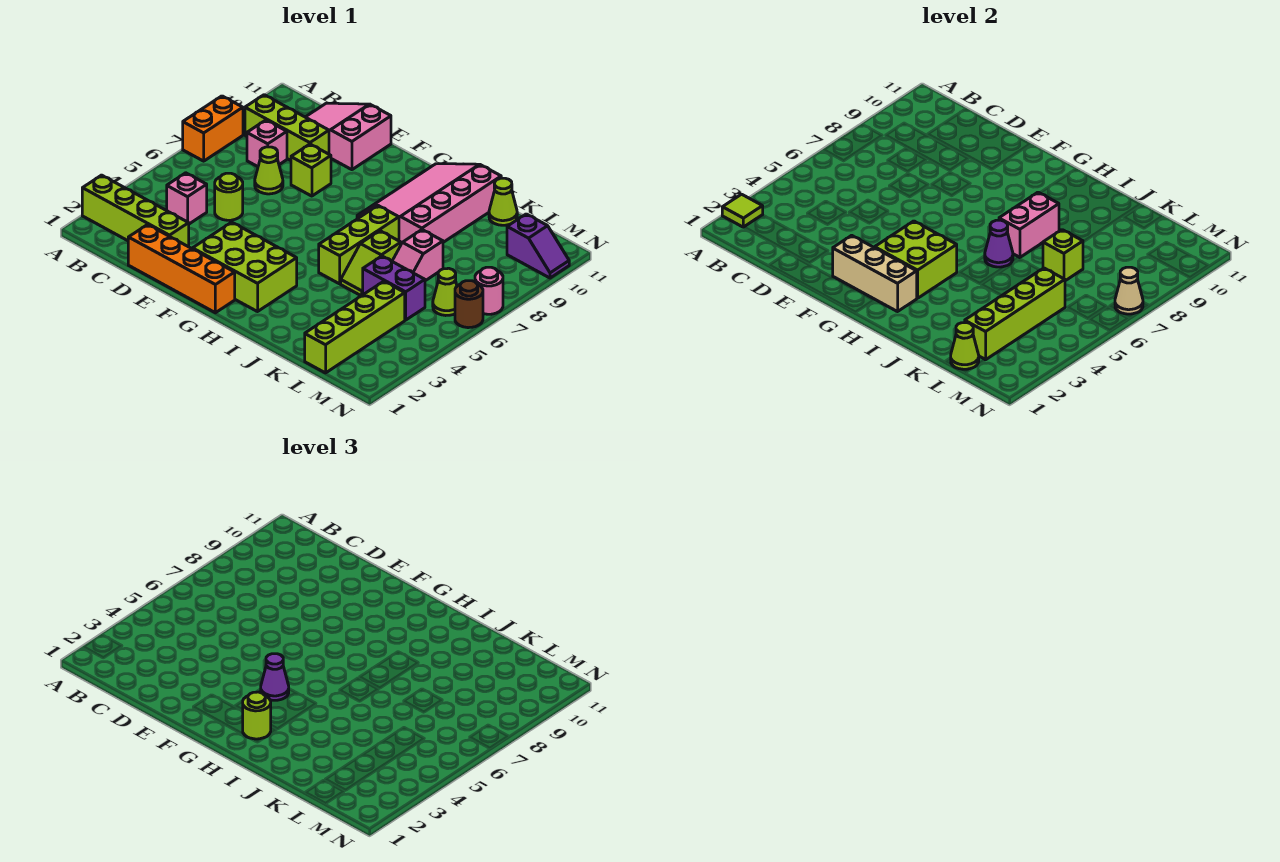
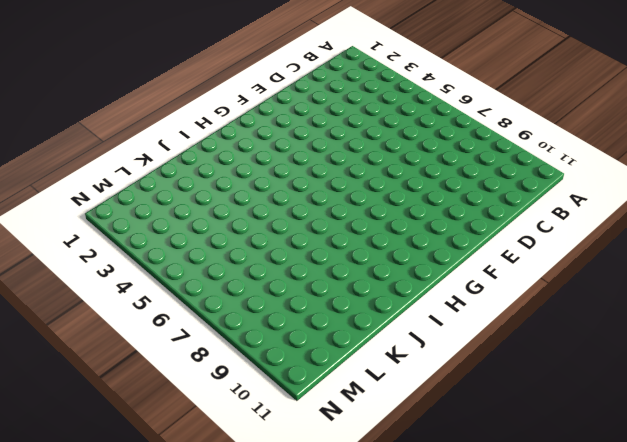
none -> lime brick A2:D2 level 1
none -> orange brick A7:A8 level 1
none -> lime brick B9:D9 level 1
none -> pink brick C4 level 1

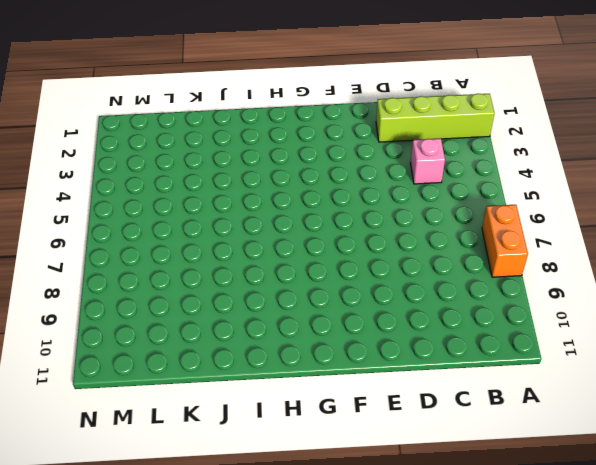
none -> lime brick B9:D9 level 1
none -> pink brick C8 level 1
none -> pink slope C10:E11 level 1 top E
none -> orange brick D1:G1 level 1

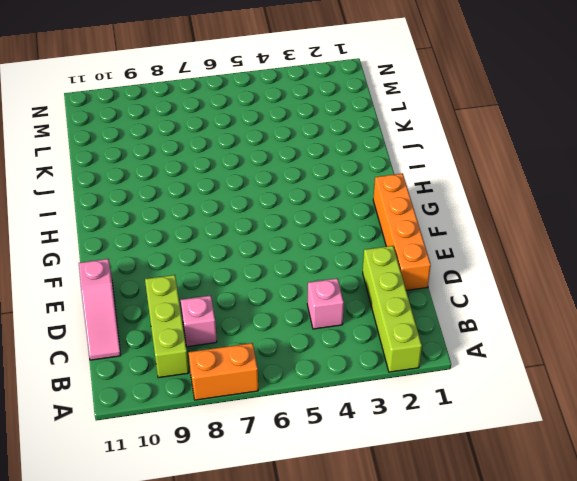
pink slope C11:E11 level 1 top E -> pink slope C10:E11 level 1 top E
none -> lime round brick D5 level 1
none -> lime cone D7 level 1
none -> lime brick E8 level 1
none -> lime brick F2:H3 level 1

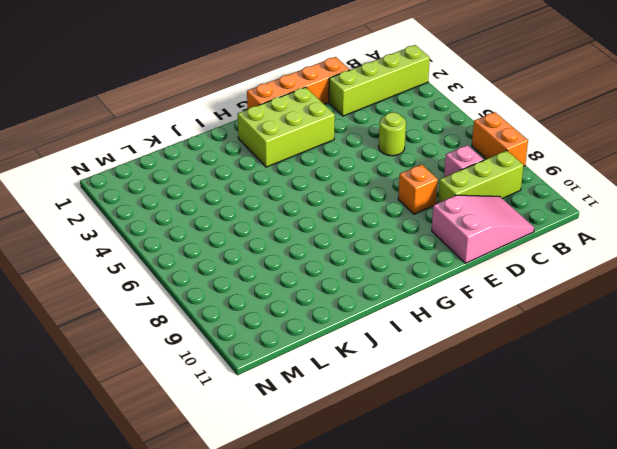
orange brick E8 level 1 -> lime brick E8 level 1
none -> pink brick C4 level 1
none -> lime cone D7 level 1
none -> pink slope H8:J11 level 1 top J
none -> lime brick I5:I7 level 1

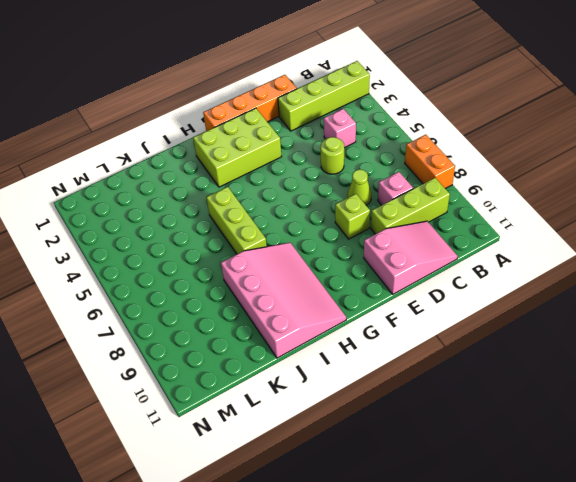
none -> lime slope J5:J6 level 1 top 6
none -> purple brick K5:L5 level 1
none -> pink slope K6:K7 level 1 top 7
none -> lime cone K11 level 1

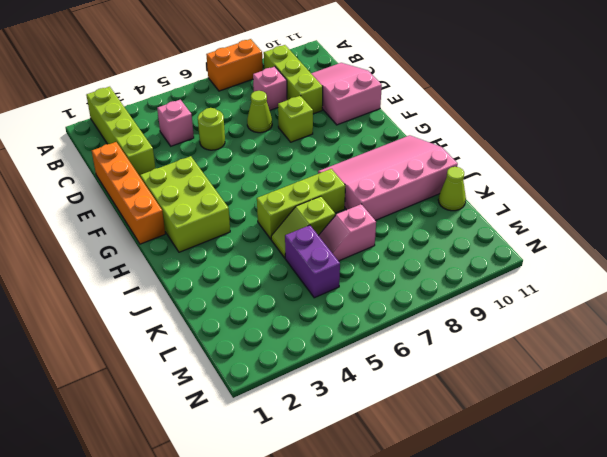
none -> lime brick L1:L4 level 1
none -> lime cone M6 level 1
none -> purple slope M10:N10 level 1 top M
none -> brown round brick N6 level 1

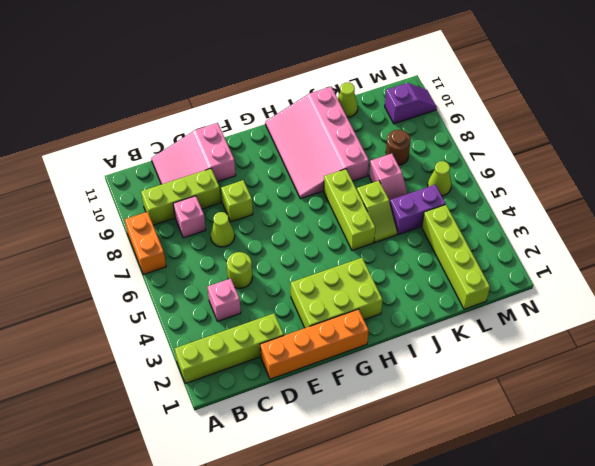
brown round brick L8 level 1 -> brown round brick N6 level 1
none -> pink round brick N7 level 1
none -> lime tile A2 level 2
none -> tan brick F2:H2 level 2
none -> lime brick G3:H4 level 2

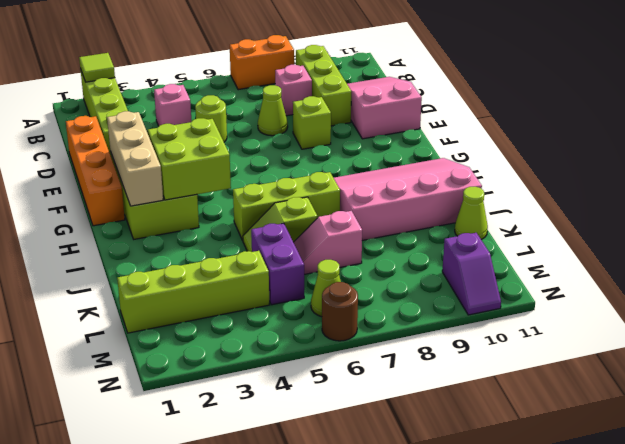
none -> pink round brick N7 level 1
none -> purple cone I6 level 2
none -> pink brick I7:I8 level 2
none -> lime brick K7 level 2

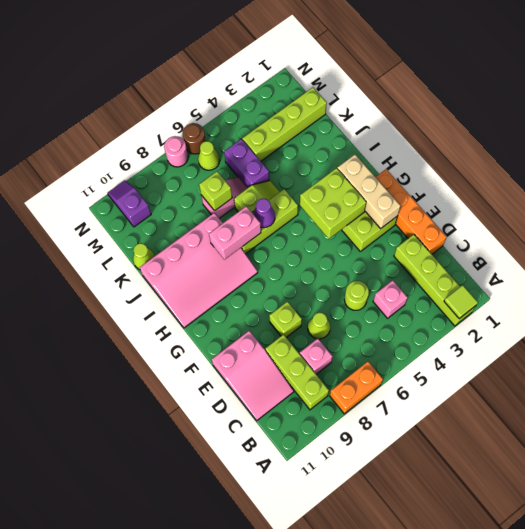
none -> lime cone L1 level 2
none -> lime brick L2:L5 level 2
none -> tan cone N7 level 2
none -> purple cone G4 level 3

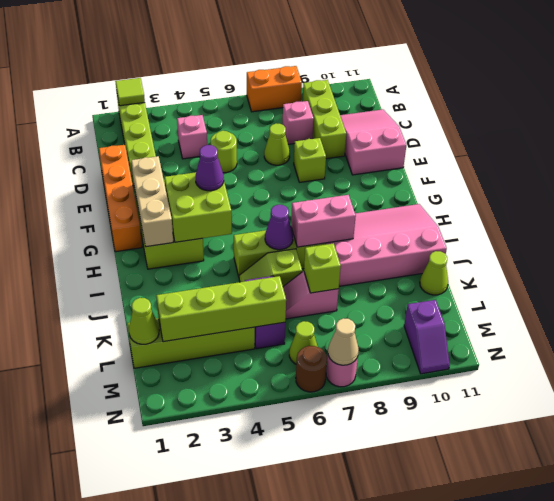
none -> lime round brick H2 level 3

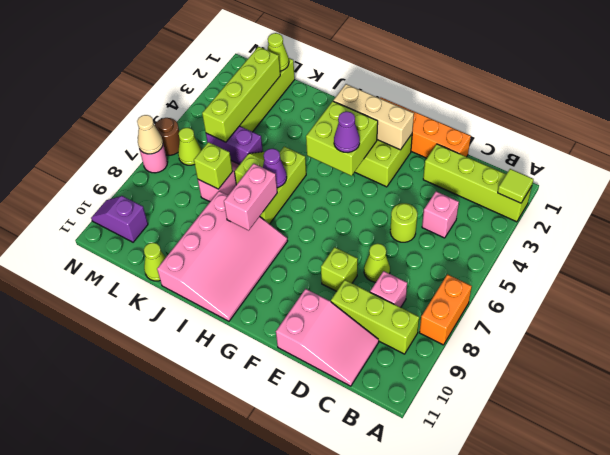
none -> lime round brick H2 level 3

